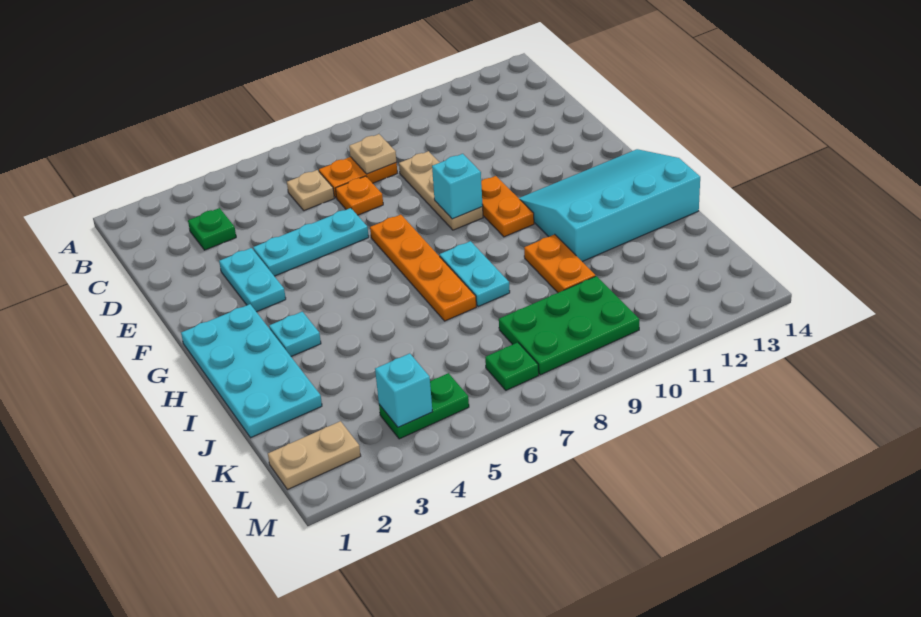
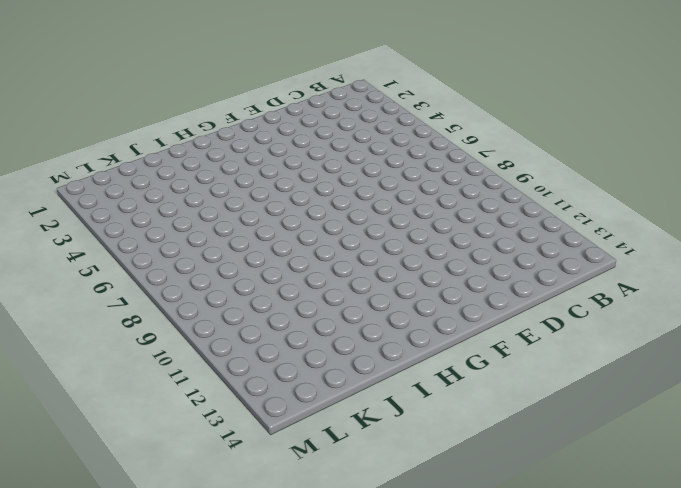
none -> green plate C3 level 1
none -> tan plate C6 level 1
none -> orange plate C7:C8 level 1

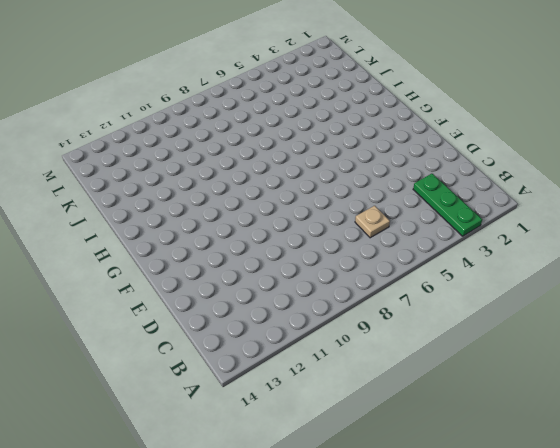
green plate A3:C3 level 1 -> green plate C3 level 1
none -> orange plate C7:C8 level 1
none -> orange plate D7 level 1
none -> tan plate D9:F9 level 1

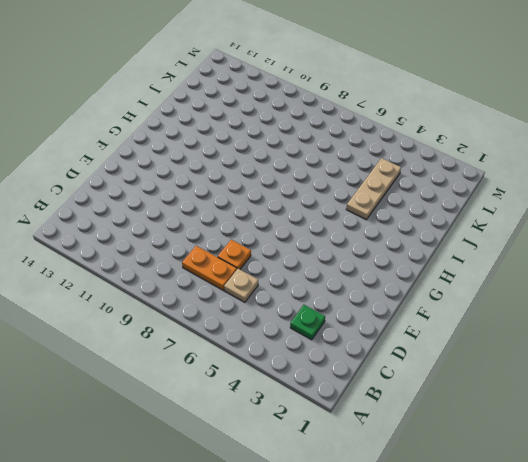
tan plate I4:K4 level 1 -> tan plate D9:F9 level 1
none -> cyan plate E3:F3 level 1
none -> cyan plate E4:E6 level 1
none -> orange plate F7:I7 level 1

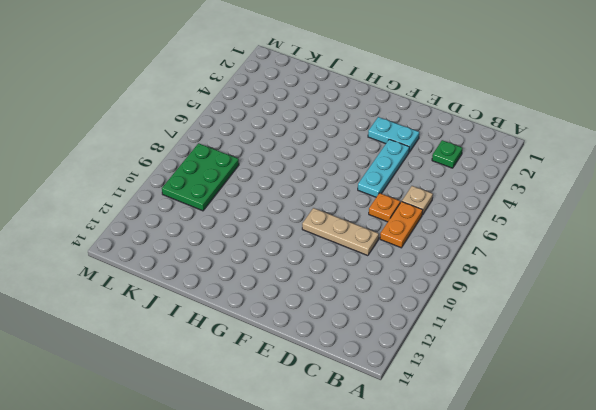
none -> orange plate F7:I7 level 1
none -> orange plate F10:G10 level 1
none -> cyan plate G1:J2 level 1

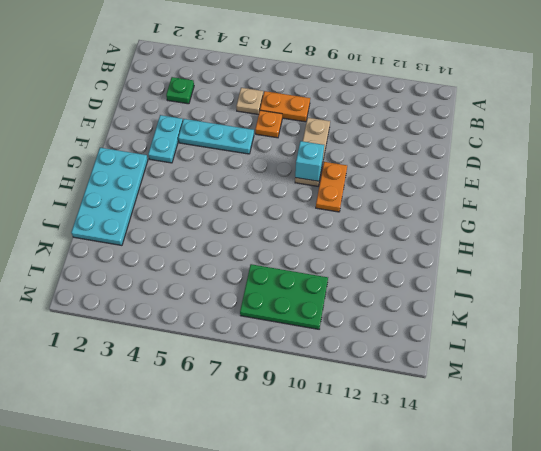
none -> orange plate F7:I7 level 1
none -> cyan slope G11:I14 level 1 top I
none -> cyan plate H3 level 1

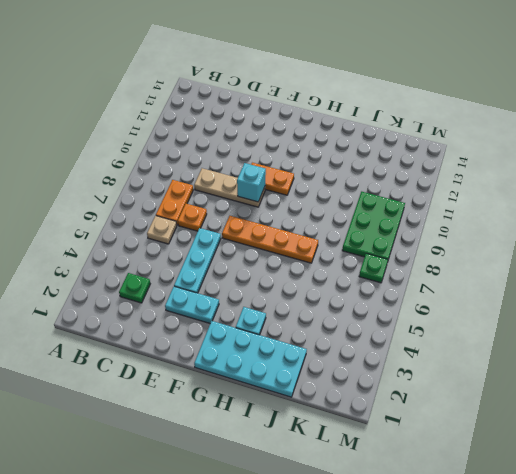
none -> cyan slope G11:I14 level 1 top I
none -> cyan plate H8:I8 level 1
none -> orange plate I10:J10 level 1

